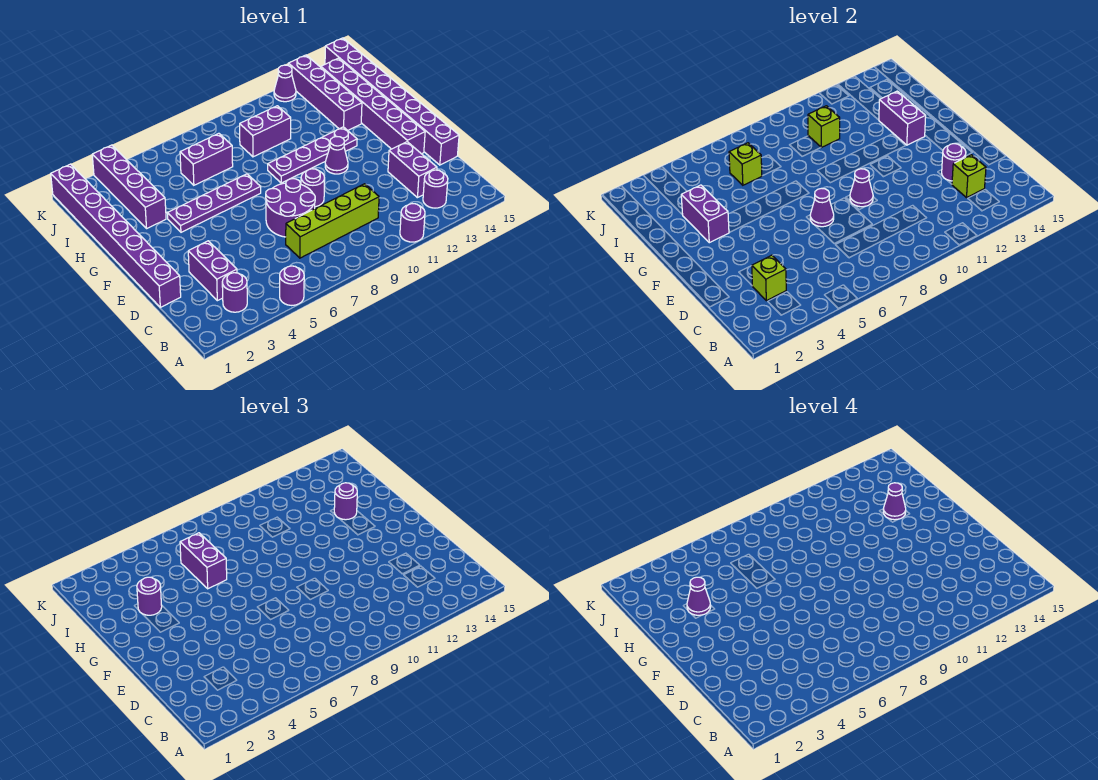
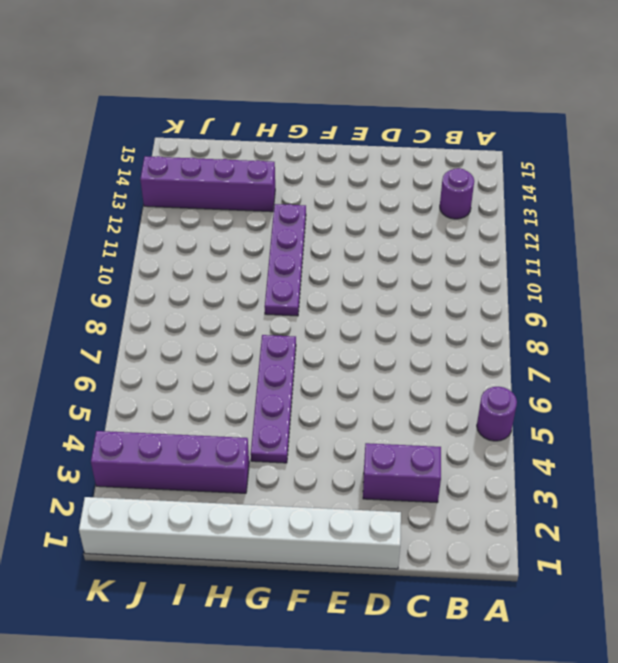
white brick D1:K1 level 1 -> purple brick D1:K1 level 1
none -> purple round brick A11 level 1
none -> purple round brick B3 level 1
none -> lime brick C7:C10 level 1
none -> purple brick C13:D13 level 1

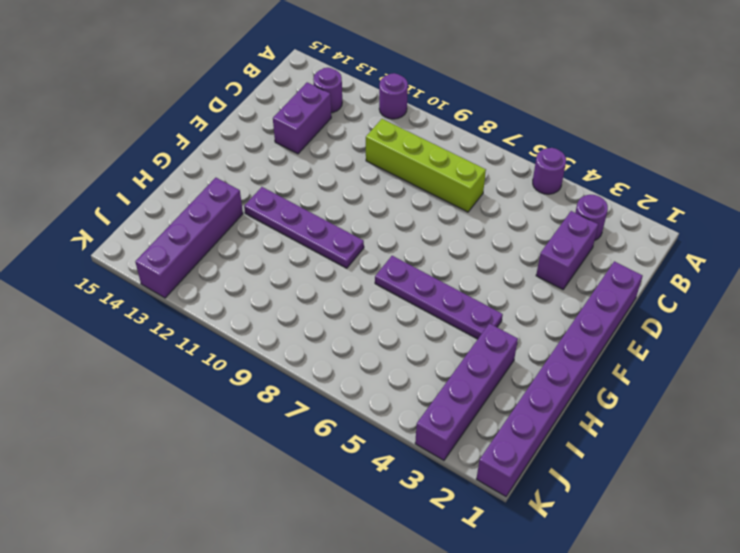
none -> purple round brick D7:E8 level 1
none -> purple brick D15:K15 level 1
none -> purple round brick E9 level 1
none -> purple brick E14:J14 level 1

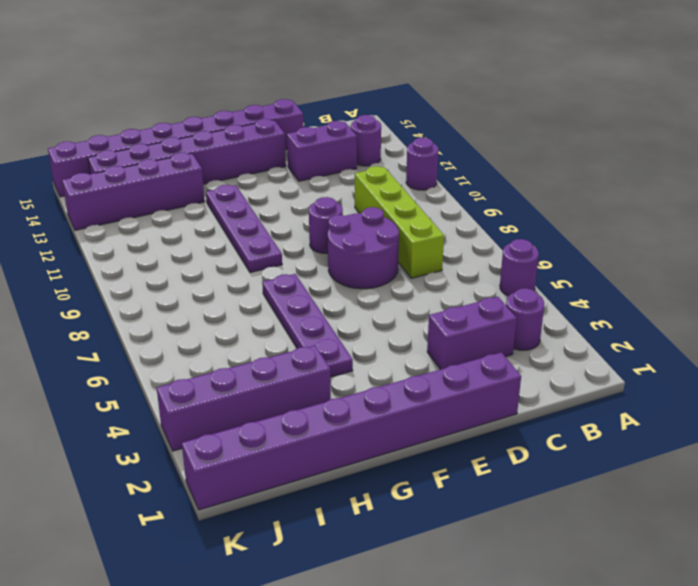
none -> purple cone F11 level 1
none -> purple brick I6:I7 level 1
none -> purple brick I9:I10 level 1
none -> purple cone K12 level 1

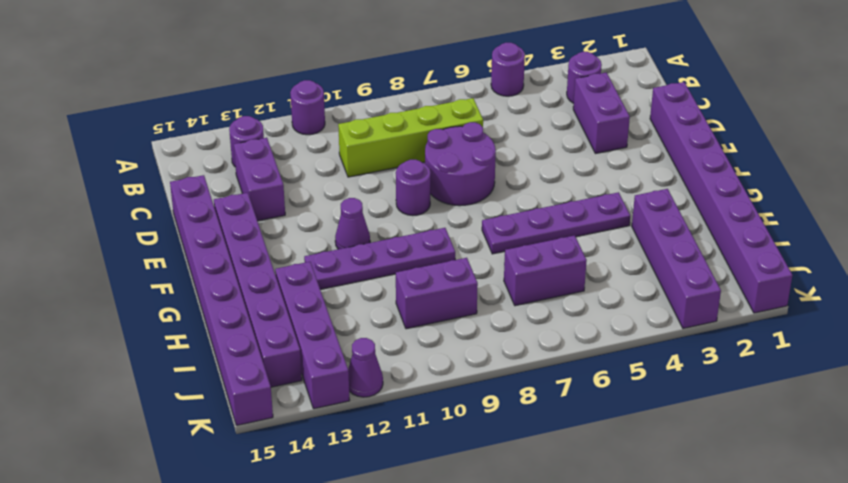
none -> lime brick C3 level 2
none -> lime brick C13 level 2
none -> purple round brick D13 level 2
none -> purple cone E7 level 2

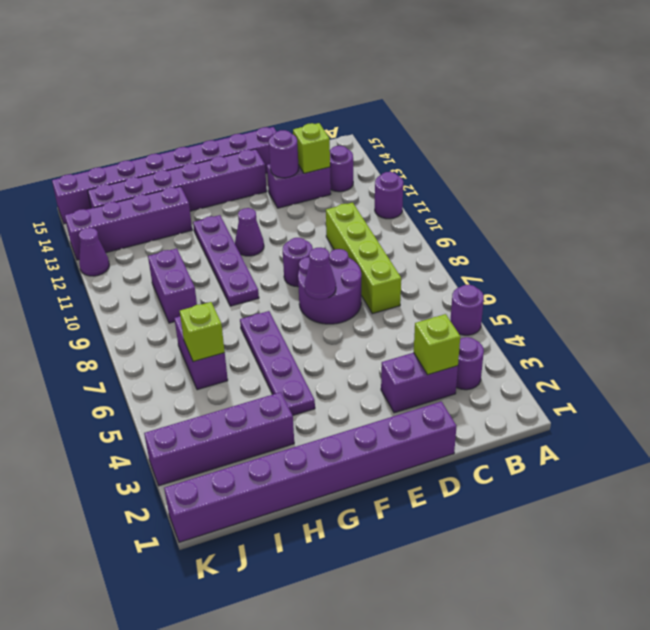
none -> purple cone E9 level 2
none -> purple brick G3:H3 level 2
none -> purple brick G13:H13 level 2
none -> lime brick I10 level 2

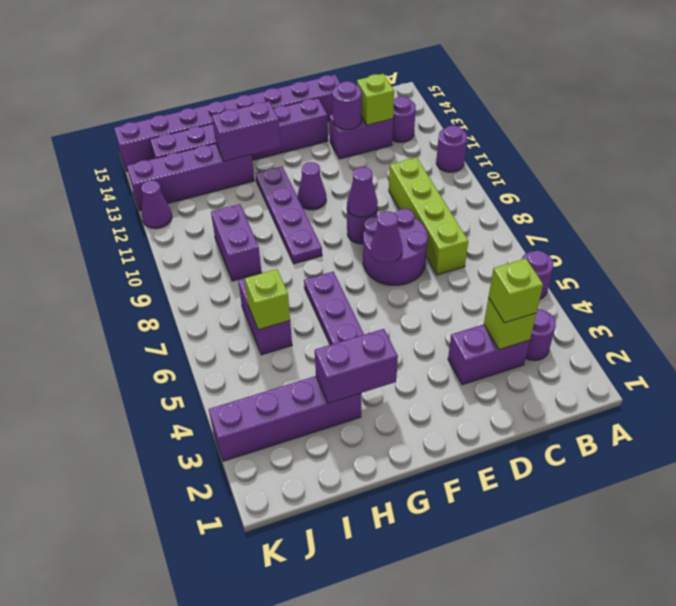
lime brick C3 level 3 -> lime brick I10 level 2
none -> purple brick D1:K1 level 1
none -> purple round brick H3 level 3
none -> purple brick H6:I6 level 3
none -> purple round brick H13 level 3

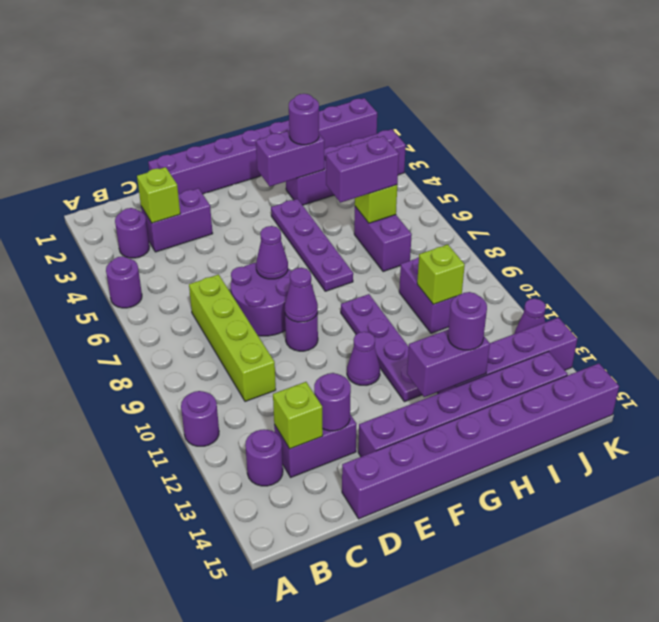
none -> purple cone H3 level 4
none -> purple cone H13 level 4

